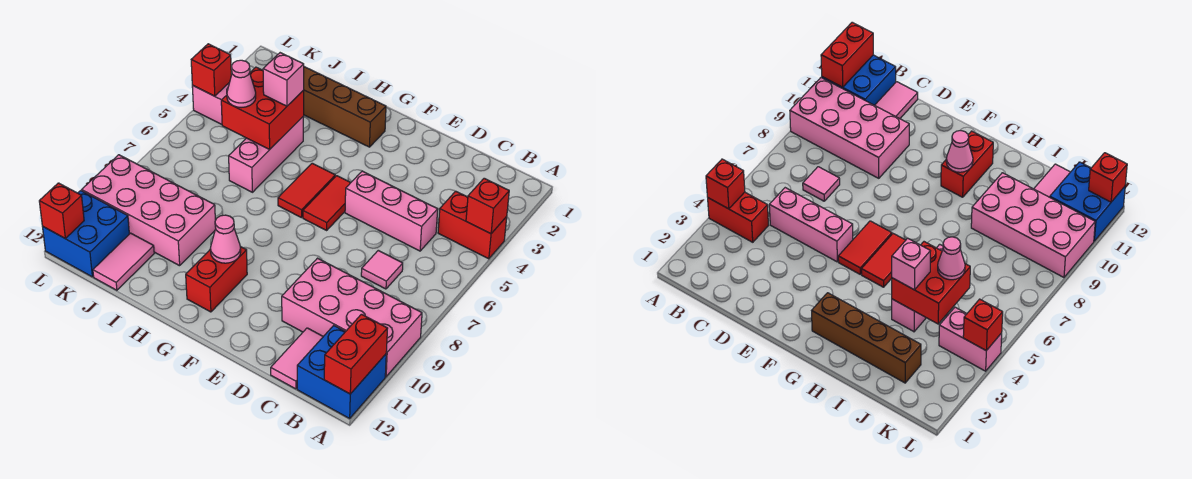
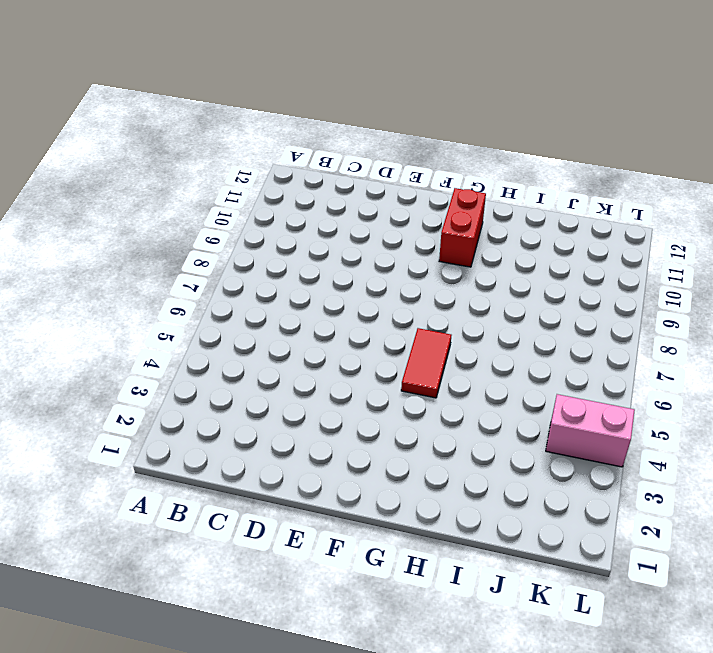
none -> red brick A4:B4 level 1
none -> pink brick A9:D10 level 1
none -> blue brick A11:B12 level 1

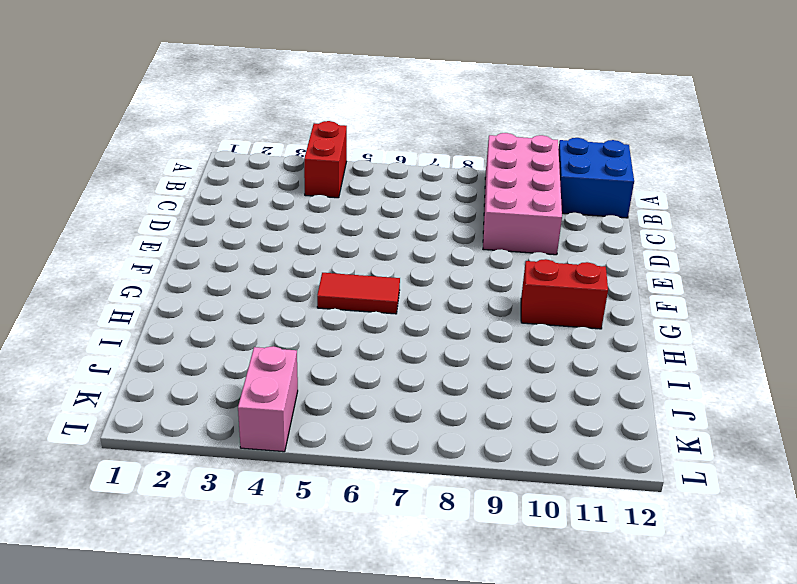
none -> pink brick C5:E5 level 1
none -> pink tile C7 level 1
none -> pink tile C11:C12 level 1

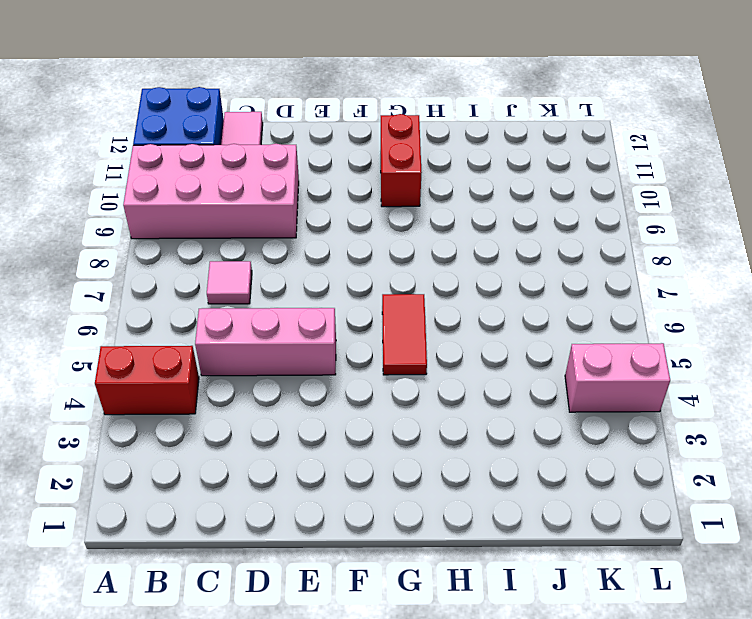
none -> red tile F5:F6 level 1
none -> brown brick G2:J2 level 1
none -> pink brick I4:I6 level 1

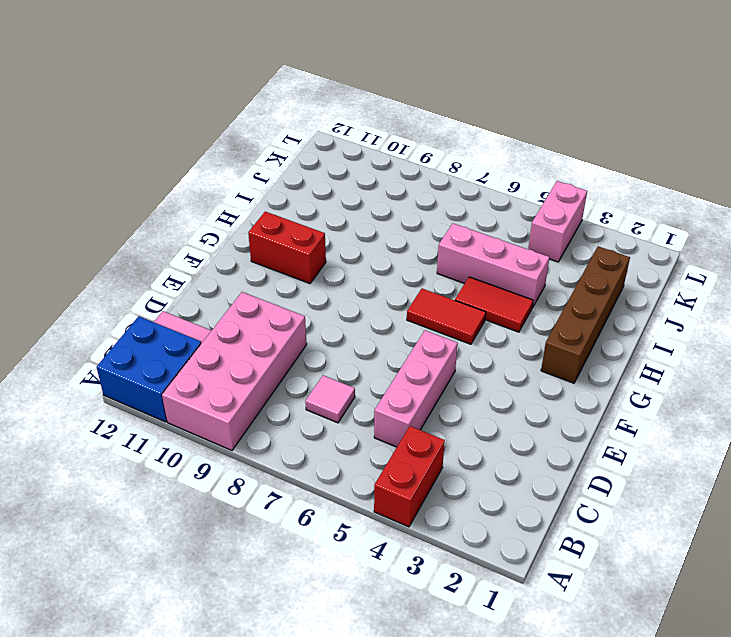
red tile H4:H5 level 1 -> red tile F5:F6 level 1
none -> pink brick I9:L10 level 1
none -> pink tile J11:J12 level 1
none -> blue brick K11:L12 level 1

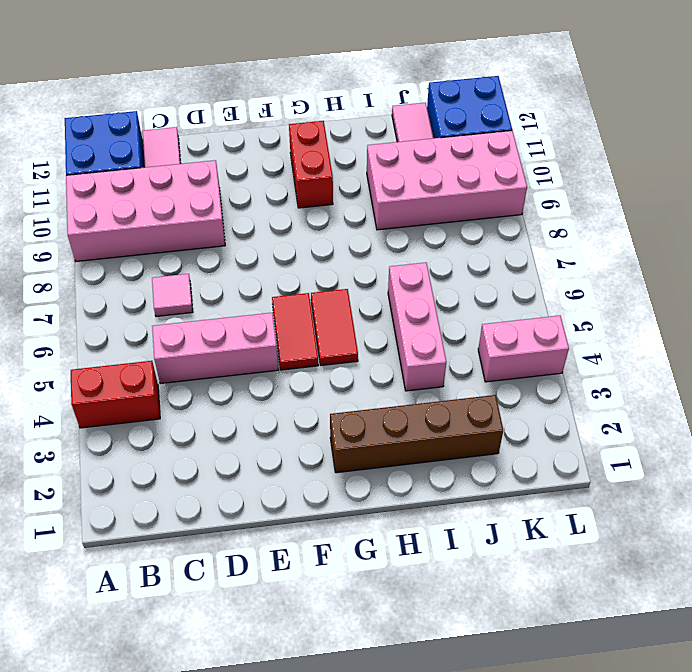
none -> red brick A4 level 2
none -> red brick A11:A12 level 2
none -> pink cone G10 level 2

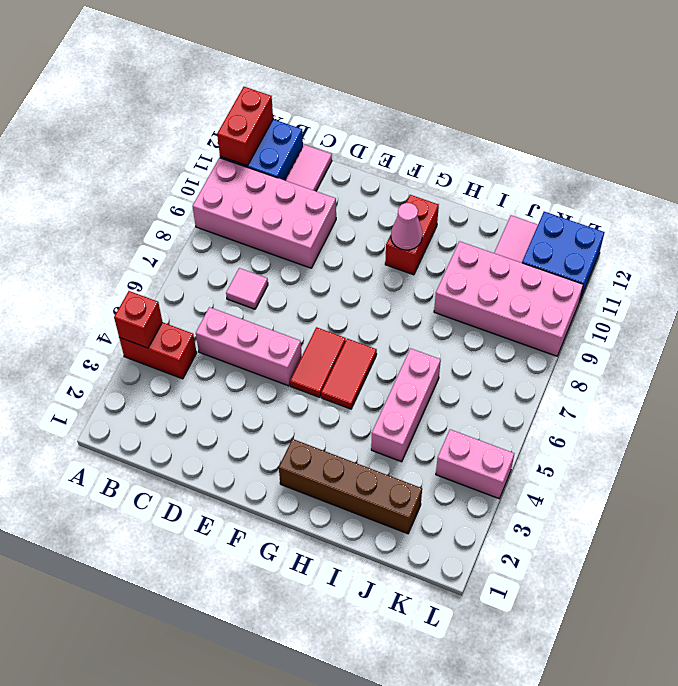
none -> red brick I4:J5 level 2
none -> red brick L4 level 2
none -> red brick L12 level 2

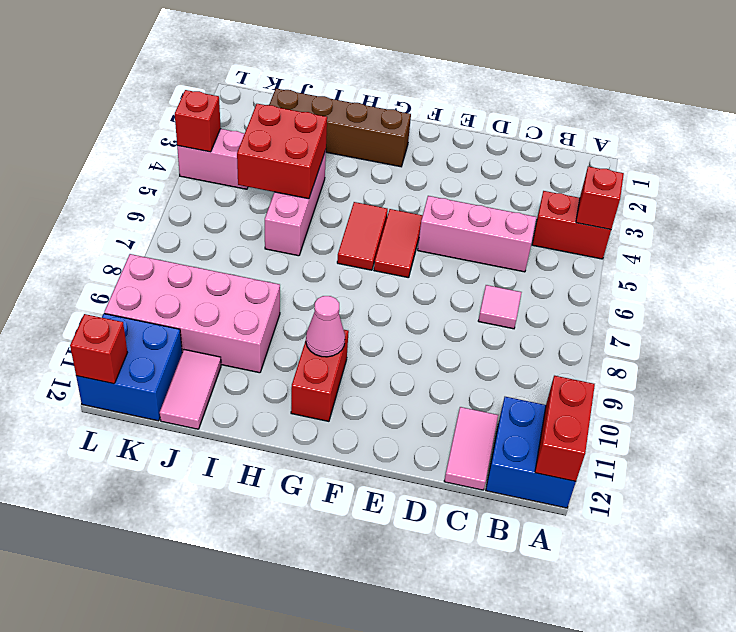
none -> pink brick A9:D10 level 1
none -> pink brick I4 level 3
none -> pink cone J5 level 3

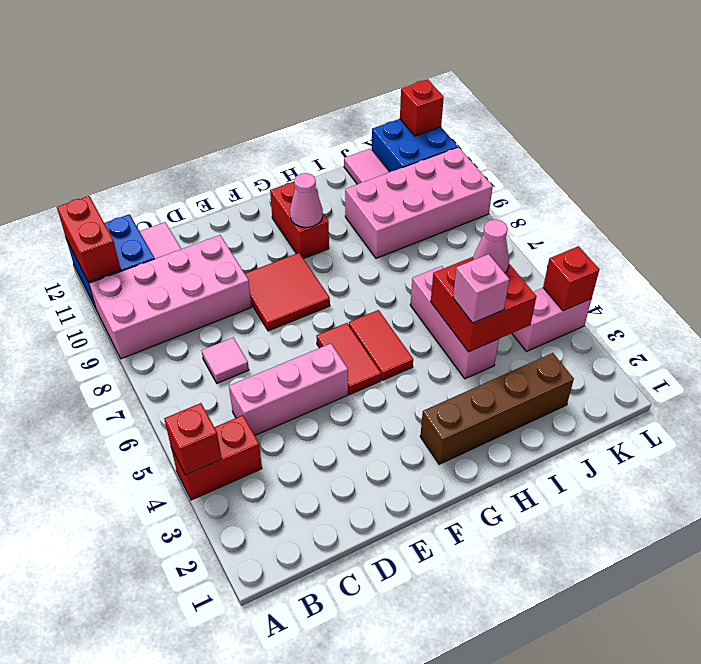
red tile E8:F9 level 1 -> none

